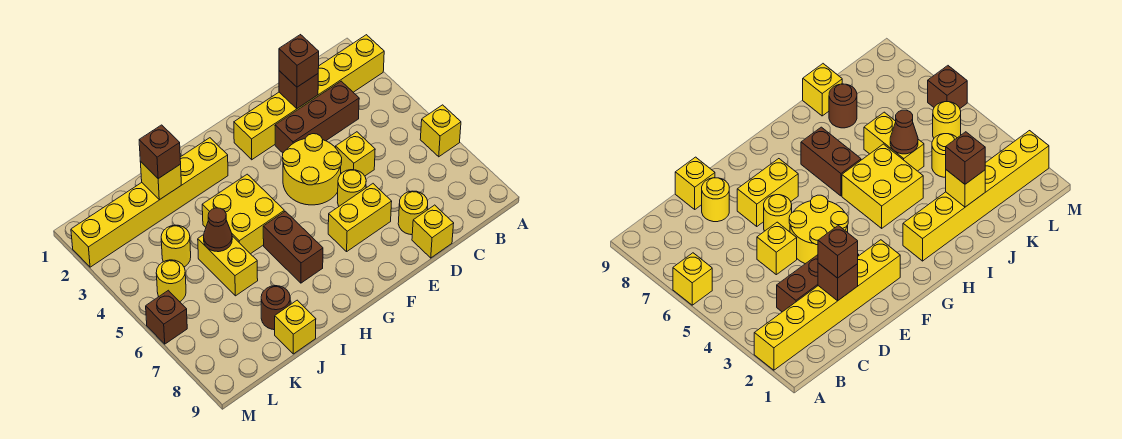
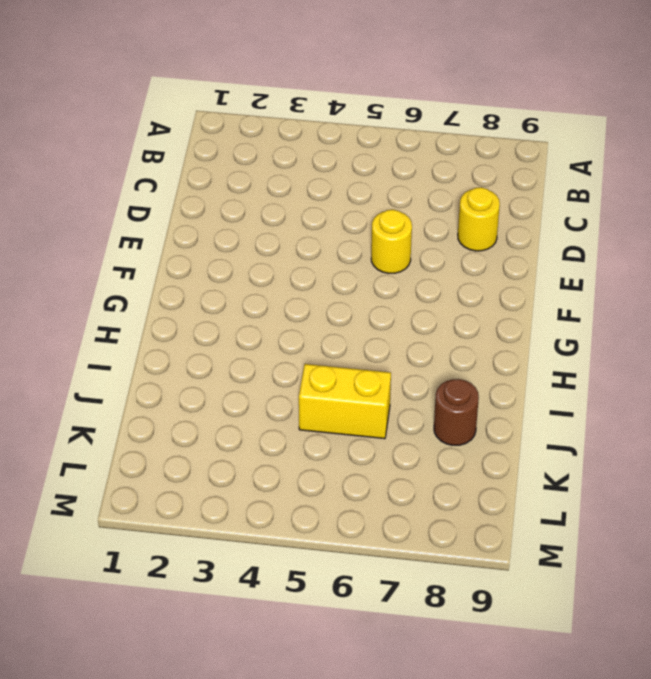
none -> yellow brick A2:F2 level 1
none -> yellow brick A6 level 1
none -> brown brick C3:E3 level 1

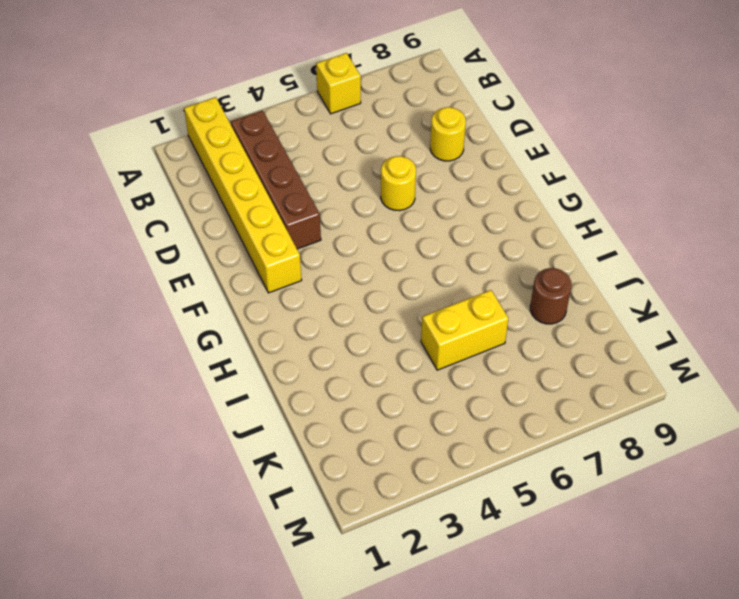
brown brick B3:E3 level 1 -> brown brick C3:E3 level 1
none -> yellow brick D5 level 1
none -> yellow brick D9 level 1
none -> yellow round brick E4:F5 level 1

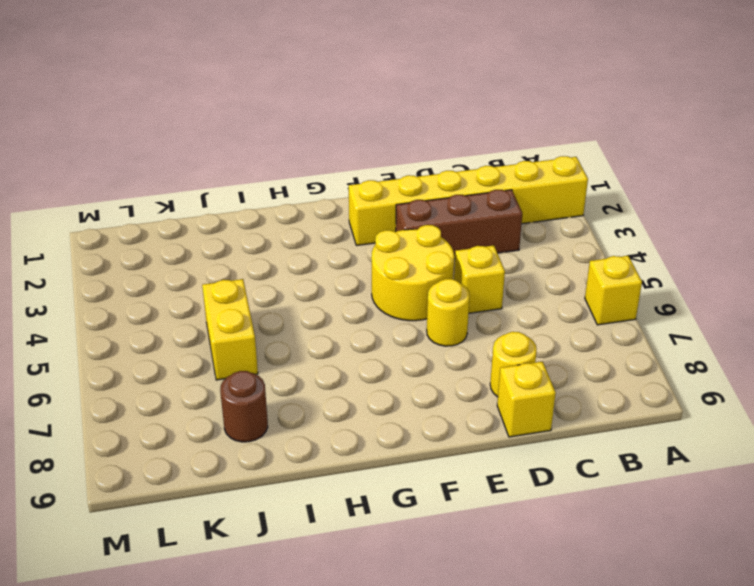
none -> yellow brick E7:F7 level 1
none -> yellow brick H2:M2 level 1
none -> yellow brick H4:I5 level 1

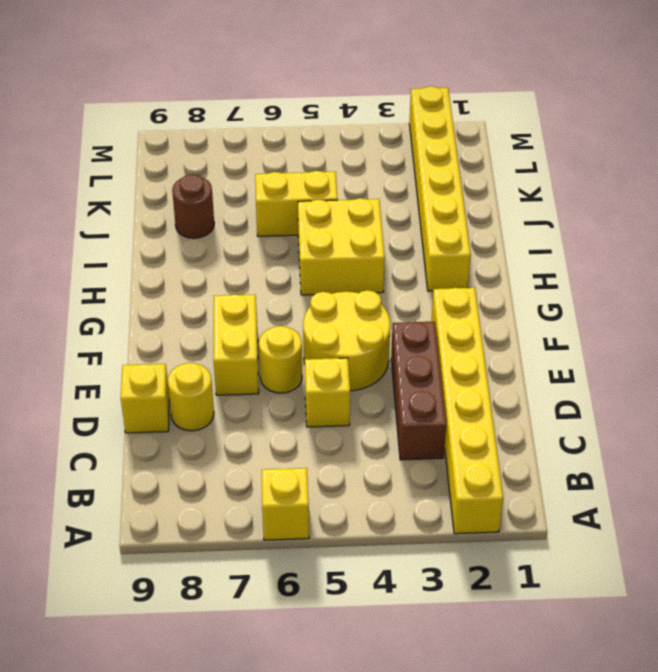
none -> brown brick H6:H7 level 1
none -> yellow brick J9 level 1
none -> yellow round brick K4 level 1

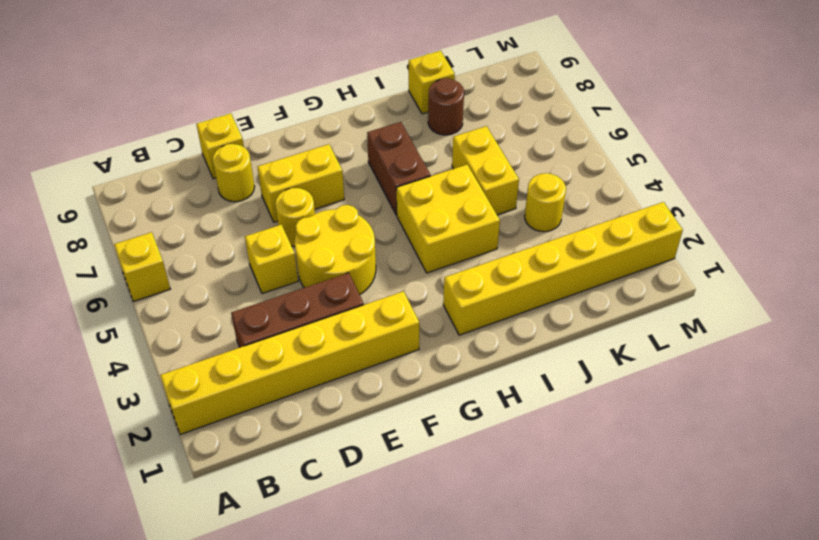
none -> yellow round brick L5 level 1
none -> brown brick M6 level 1
none -> brown brick D2 level 2

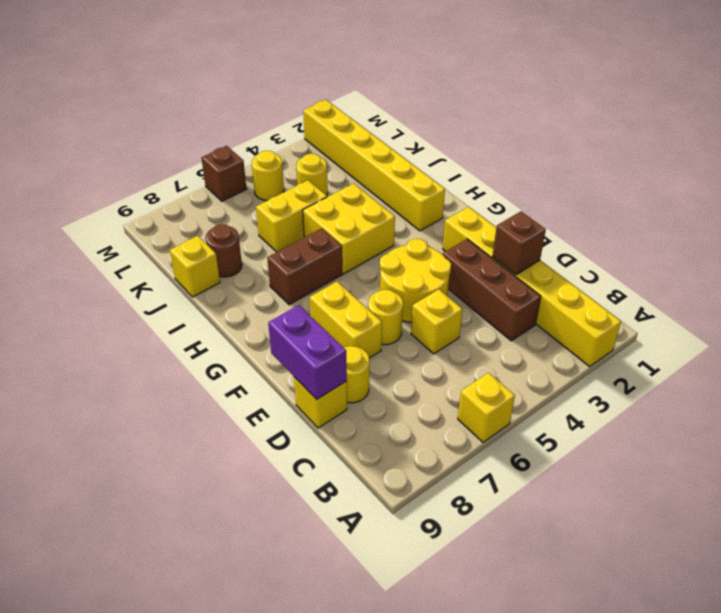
purple brick D9:E9 level 2 -> none
none -> yellow brick J2 level 2
none -> brown cone J5 level 2
none -> brown brick D2 level 3

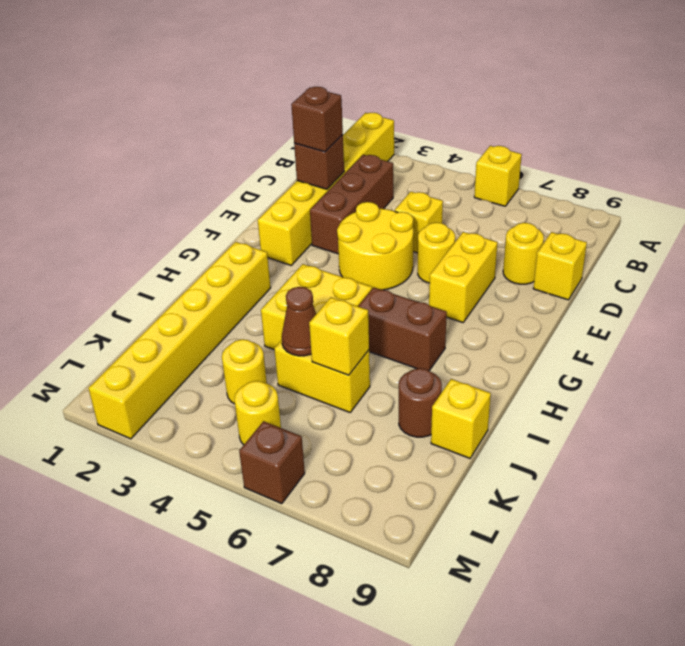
yellow brick J6 level 2 -> yellow brick J2 level 2
none -> brown brick J2 level 3

